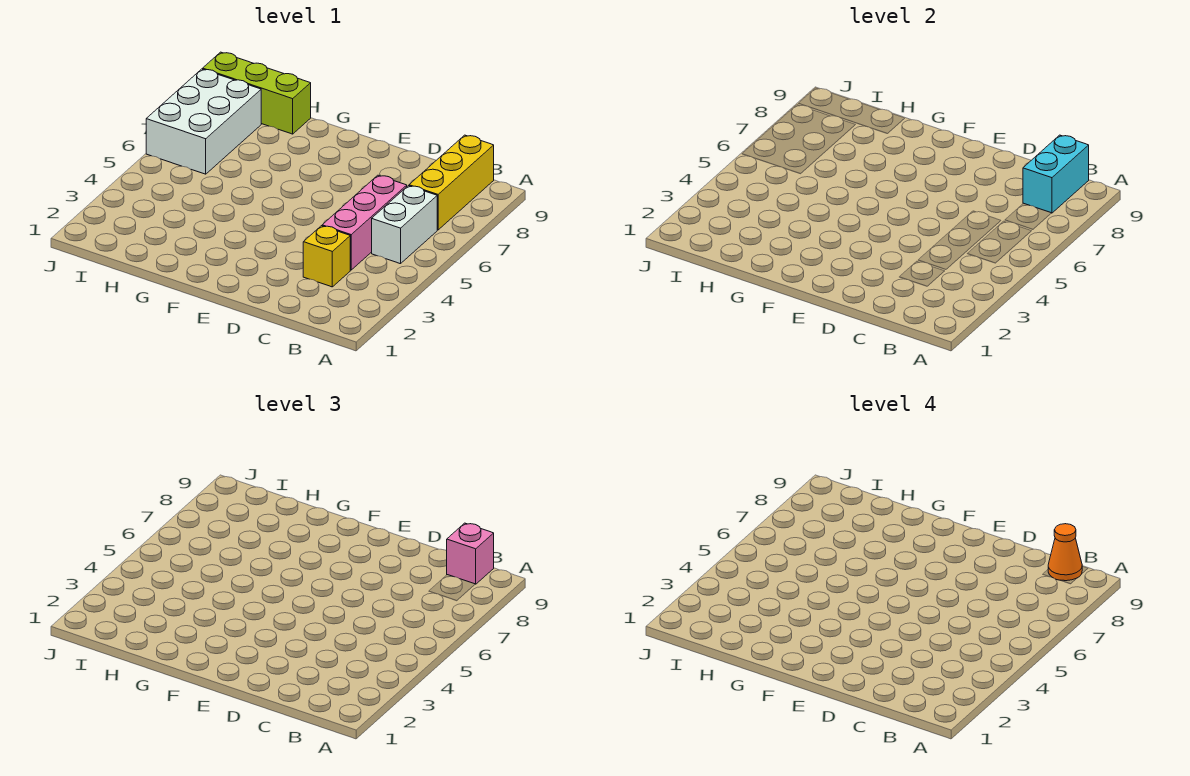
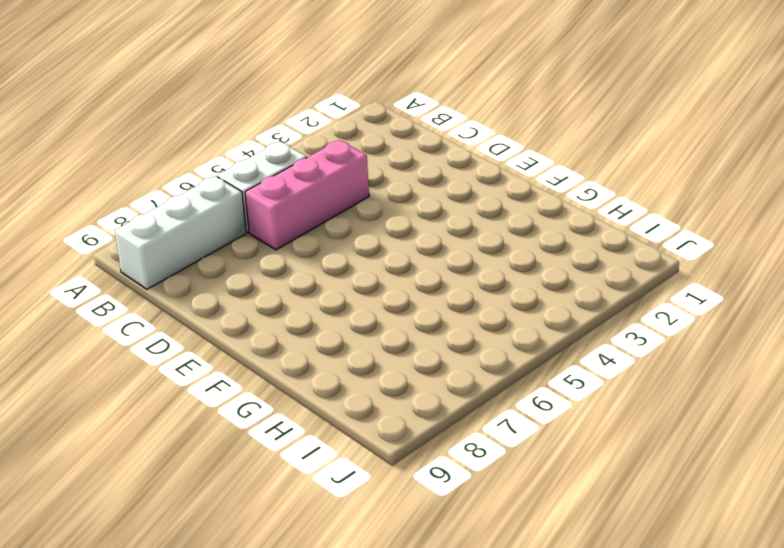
white brick B7:B9 level 1 -> yellow brick B7:B9 level 1
none -> yellow brick C3 level 1
none -> lime brick H9:J9 level 1

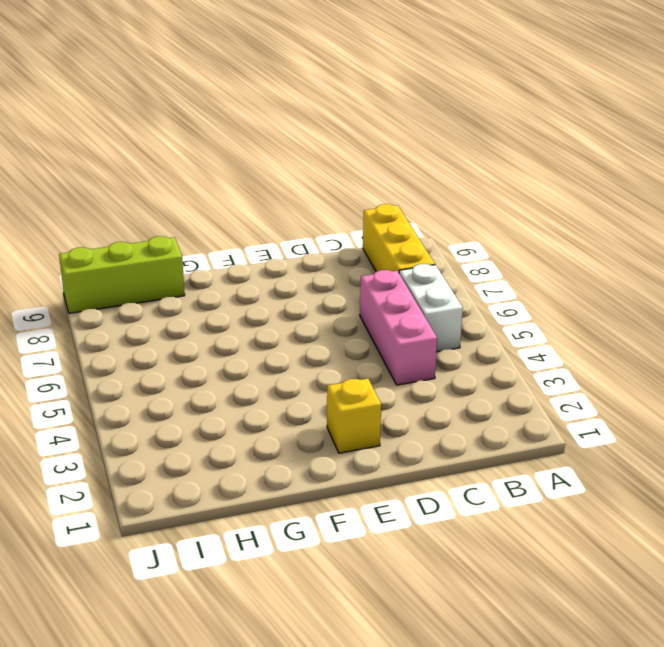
yellow brick E2 level 1 -> yellow brick C3 level 1
none -> white brick I6:J8 level 1
none -> cyan brick B8:B9 level 2

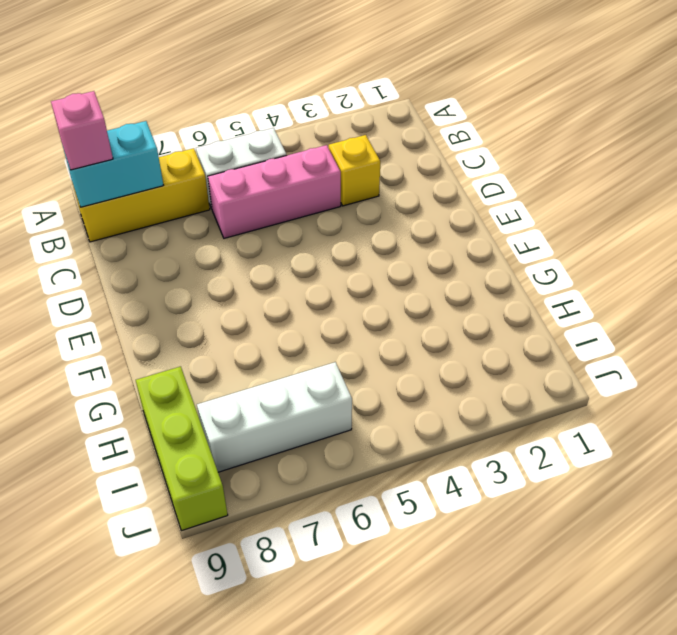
white brick I6:I8 level 1 -> white brick I6:J8 level 1
none -> orange cone B9 level 4

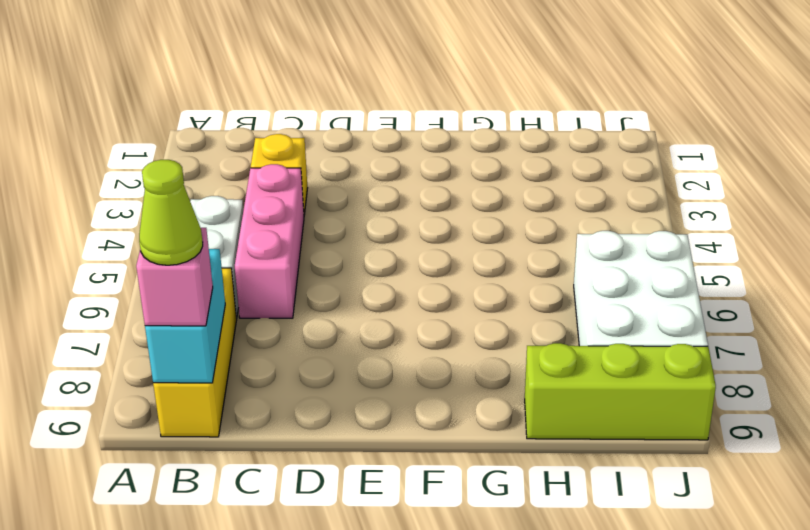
lime cone B9 level 4 -> orange cone B9 level 4

